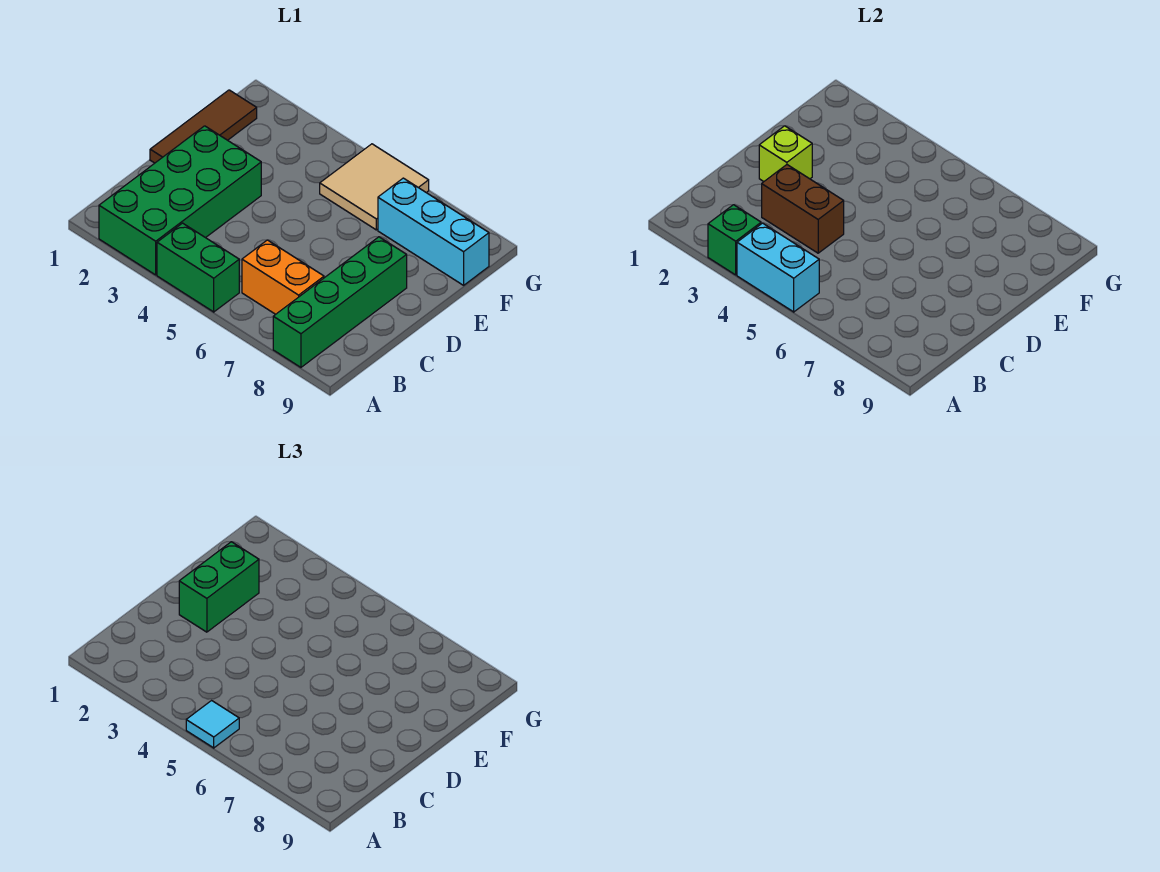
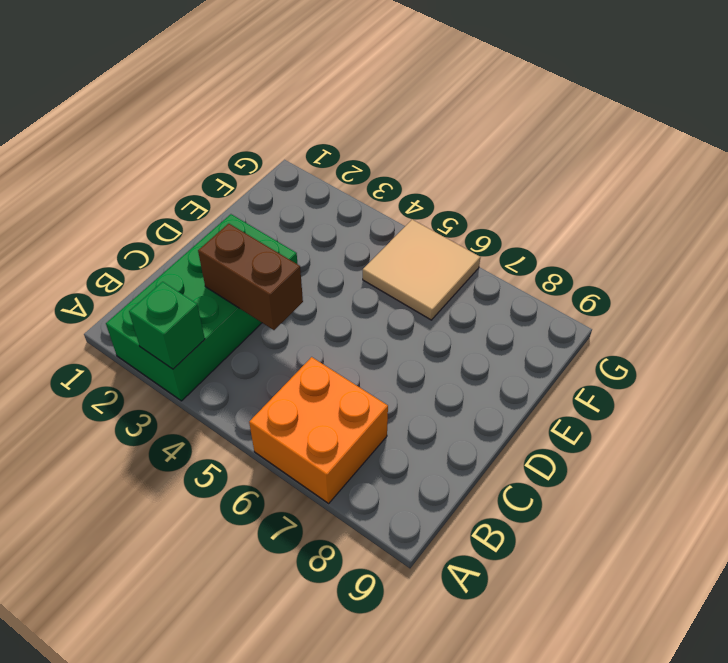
orange brick A6:B7 level 1 -> orange brick B6:B7 level 1
none -> green brick A4:A5 level 1
none -> green brick A8:D8 level 1
none -> brown tile D1:F1 level 1

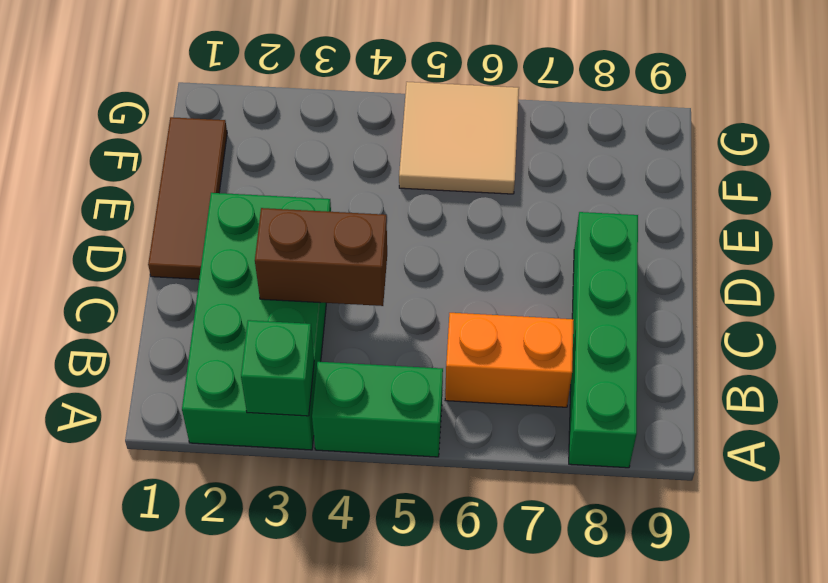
none -> cyan brick F7:F9 level 1
none -> cyan brick A4:A5 level 2
none -> lime brick D2 level 2

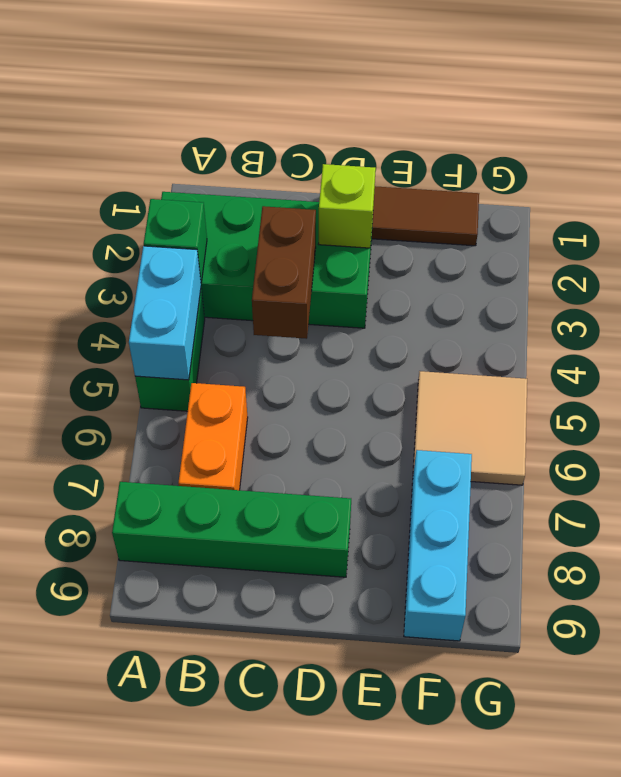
none -> cyan tile A5 level 3
none -> green brick D2:E2 level 3

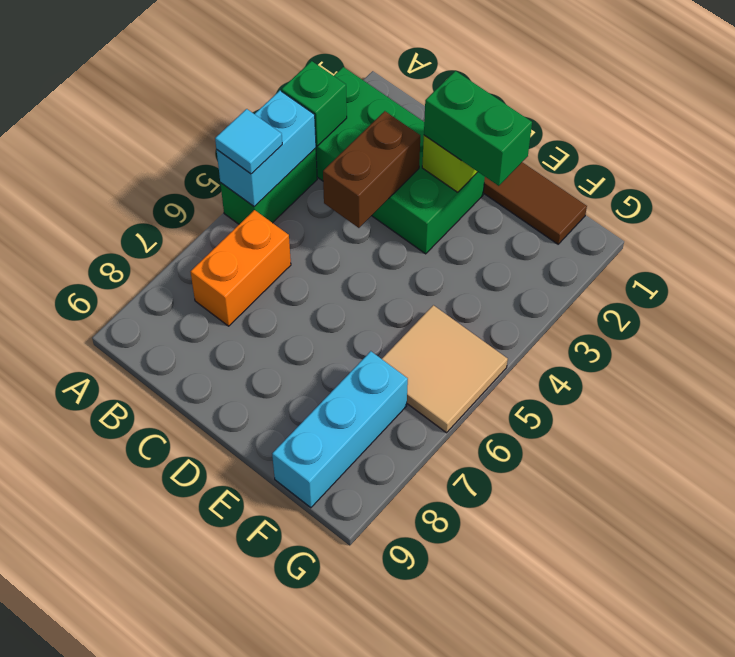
none -> green brick A8:D8 level 1

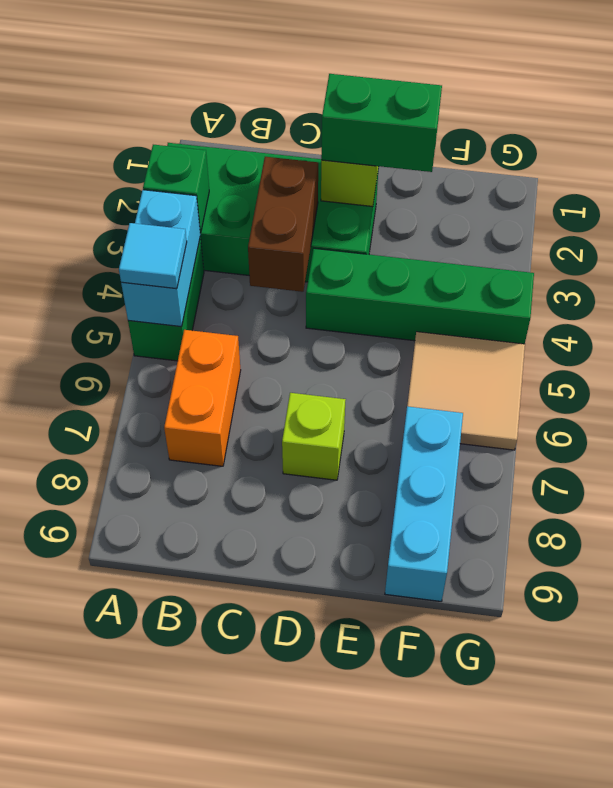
green brick D4:G4 level 1 -> green brick A8:D8 level 1
lime brick D7 level 1 -> none
none -> brown tile D1:F1 level 1

